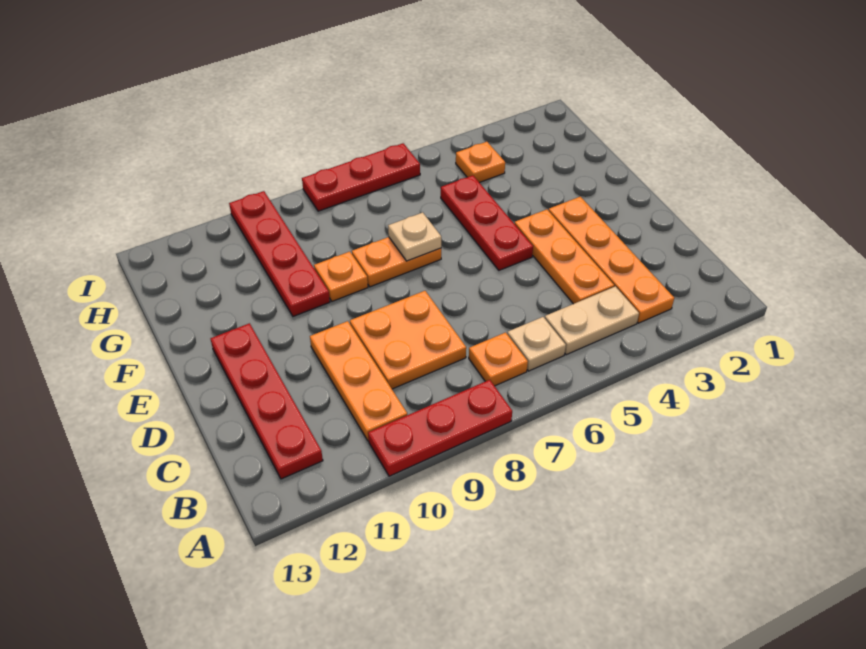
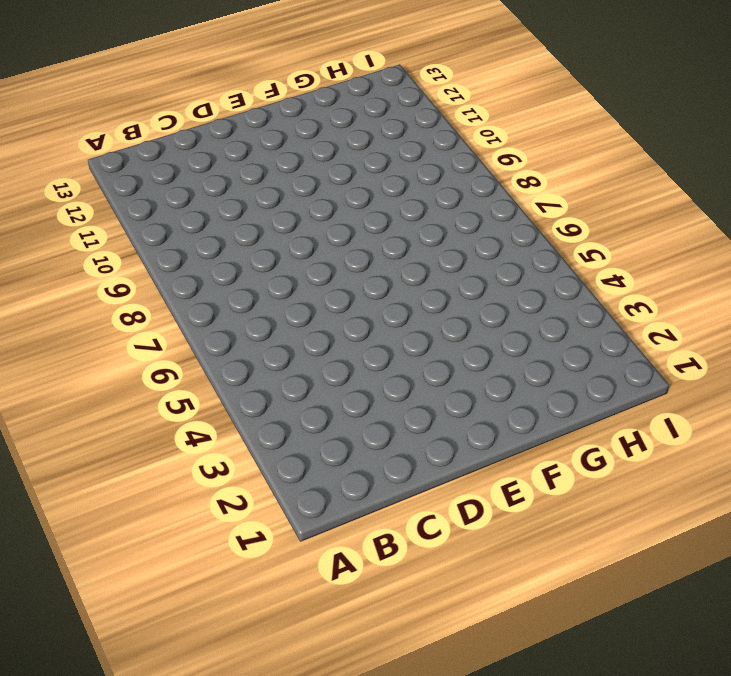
none -> red plate A8:A10 level 1
none -> orange plate B3:E3 level 1
none -> tan plate B4:B5 level 1

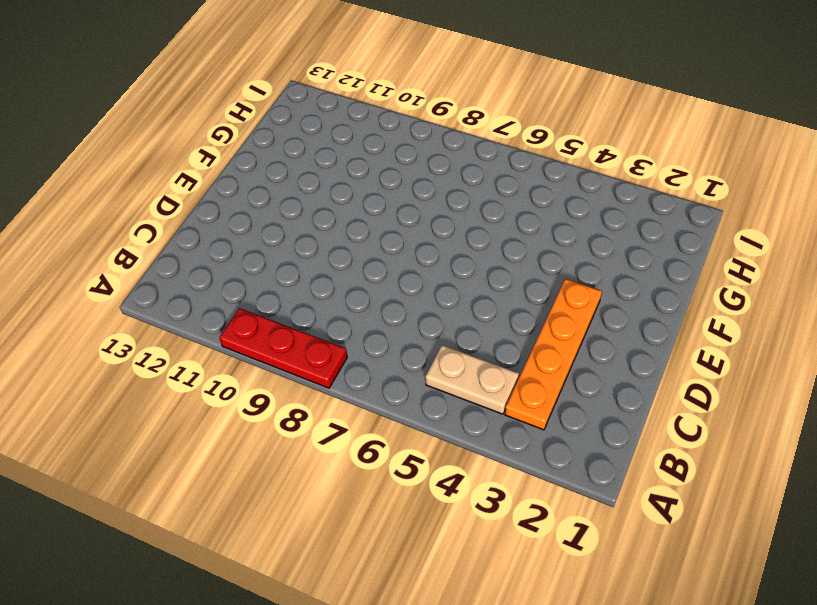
none -> tan plate B6 level 1
none -> orange plate B7 level 1
none -> orange plate B10:D10 level 1

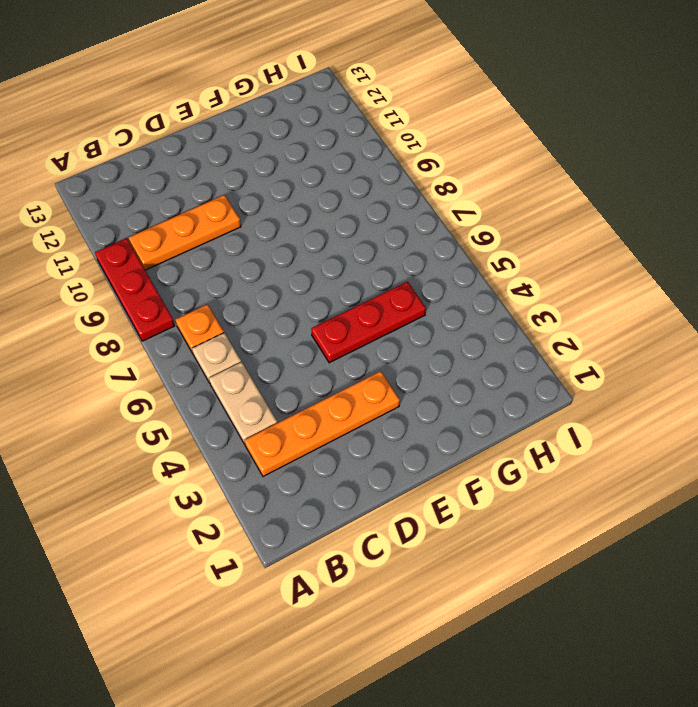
none -> red plate B12:E12 level 1
none -> orange plate C4:E4 level 1
none -> orange plate C8:D9 level 1

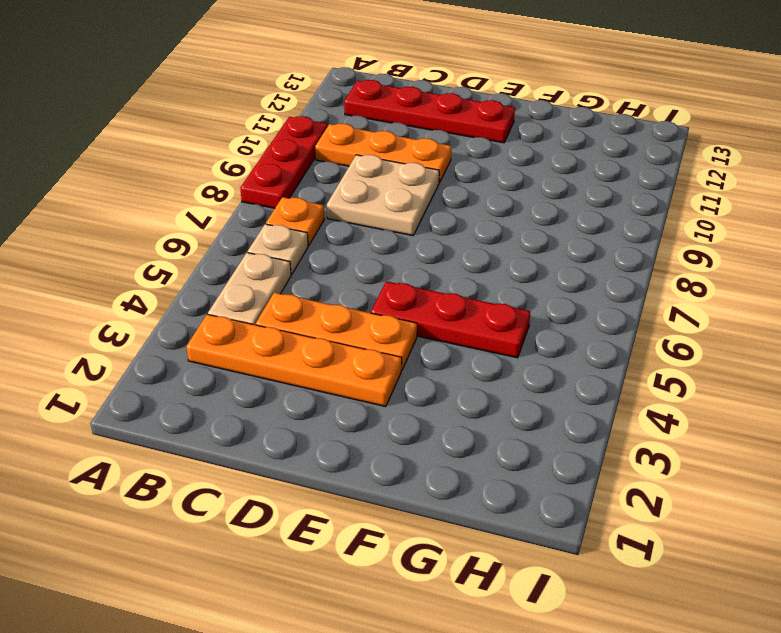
tan plate C8:D9 level 1 -> orange plate C8:D9 level 1
none -> orange plate F7:F8 level 1
none -> orange plate F9 level 1
none -> red plate F10:I10 level 1

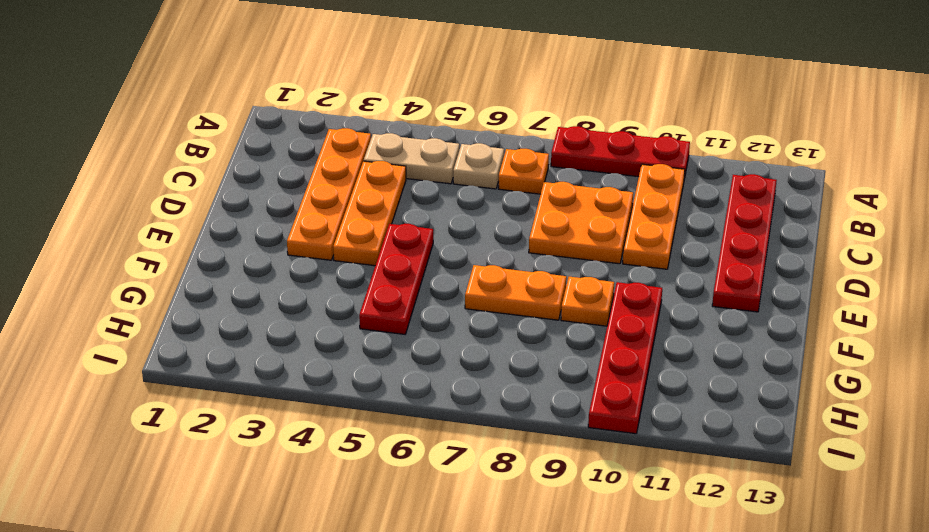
none -> orange plate H4 level 1
none -> red plate I6:I8 level 1
none -> tan plate F7 level 2

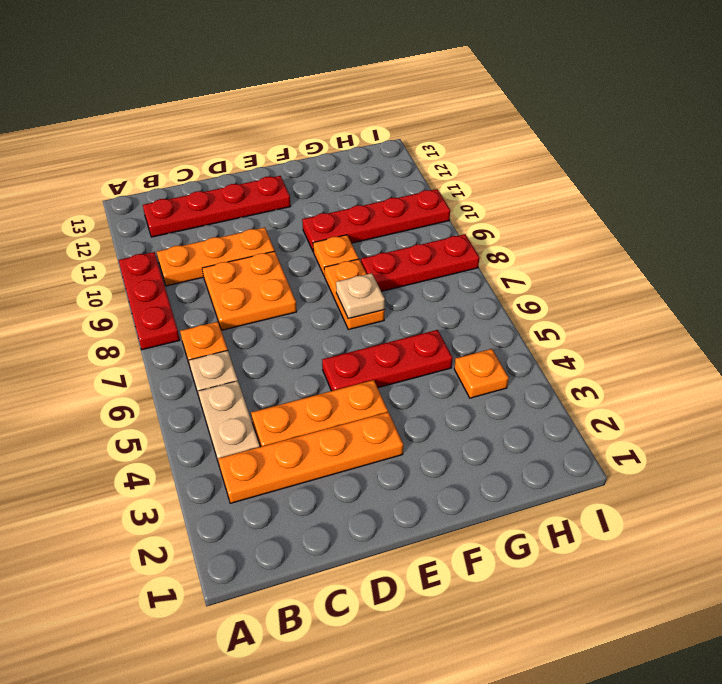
red plate G8:I8 level 1 -> red plate I6:I8 level 1

